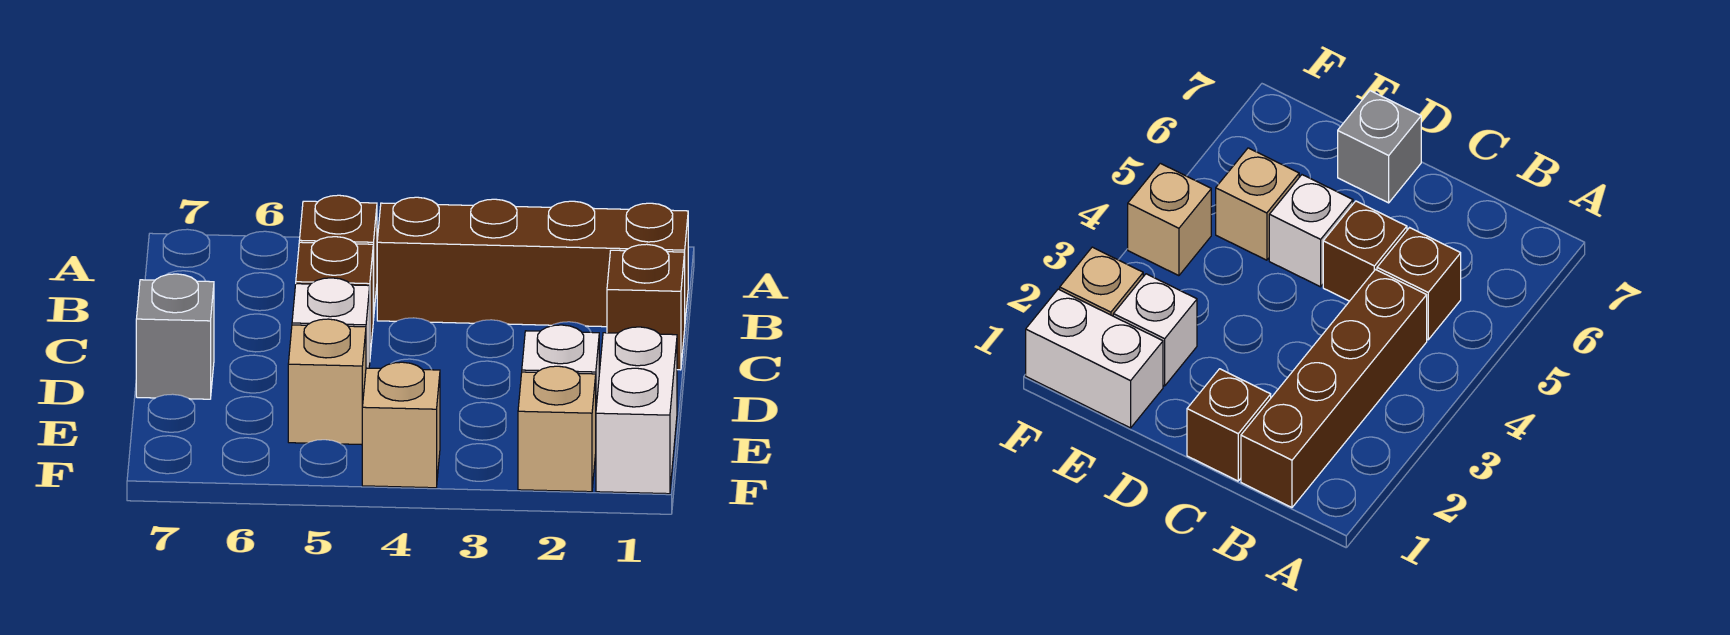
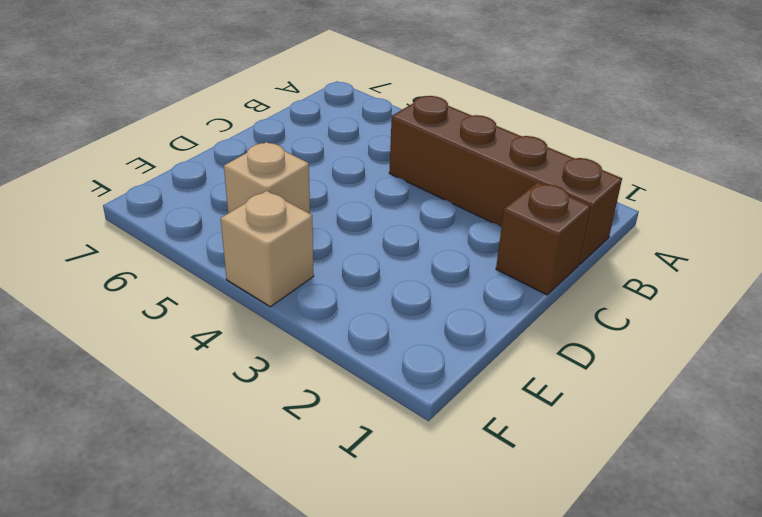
none -> brown brick B5 level 1
none -> brown brick C5 level 1

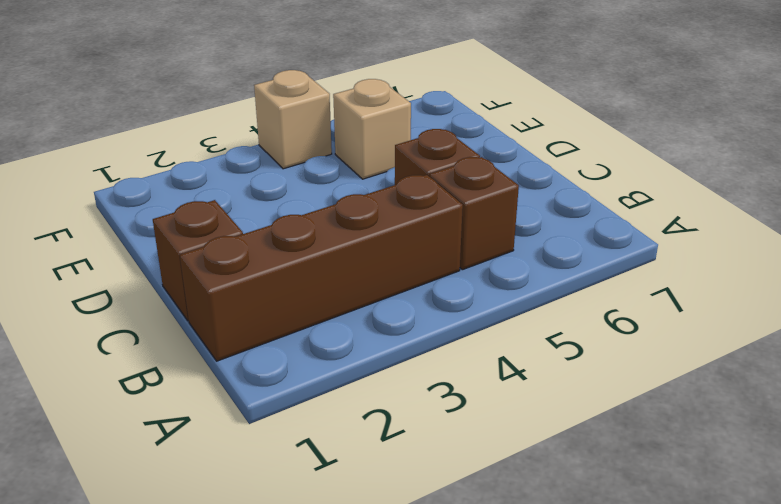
none -> white brick D5 level 1
none -> grey brick D7 level 1

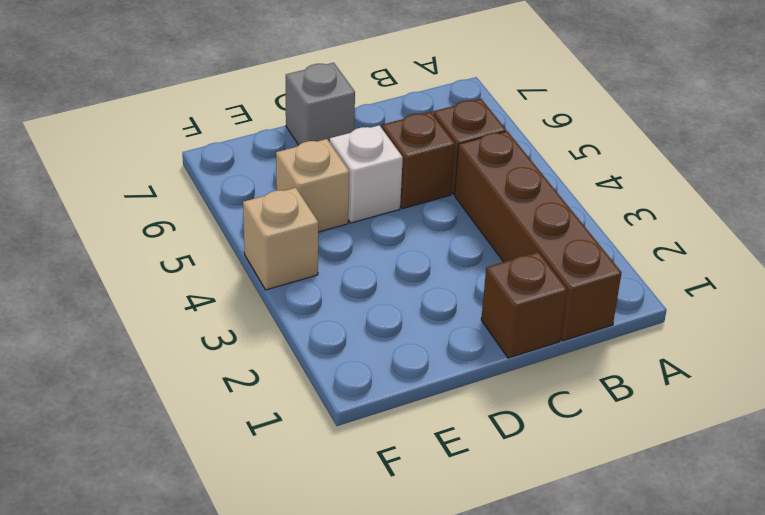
none -> white brick E1:F1 level 1
none -> white brick E2 level 1

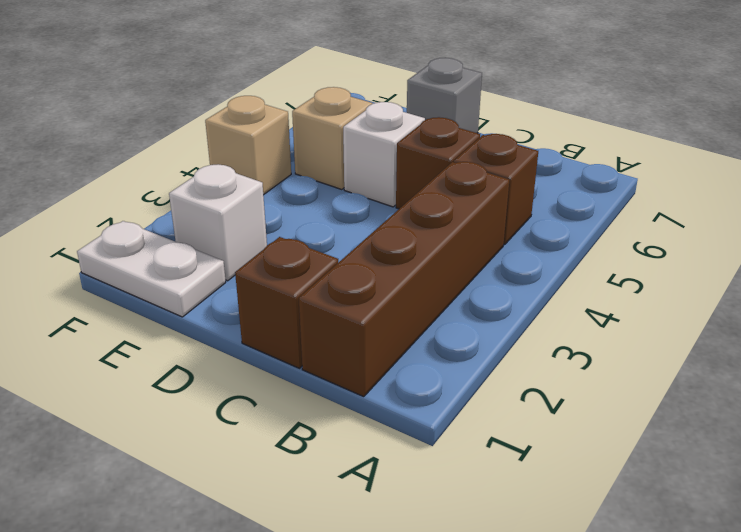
white plate E1:F1 level 1 -> white brick E1:F1 level 1
none -> tan brick F2 level 1

